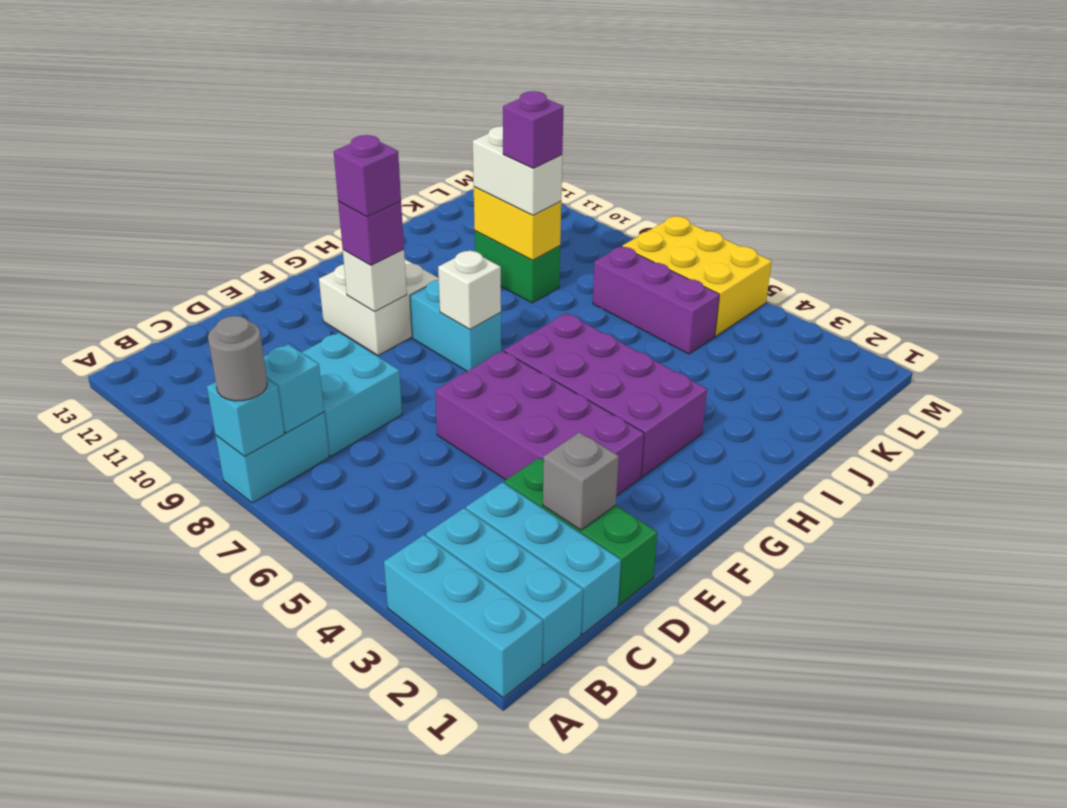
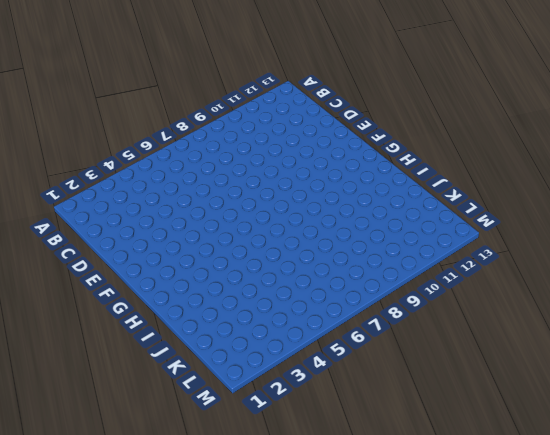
none -> cyan brick A1:A3 level 1
none -> cyan brick A8:B8 level 1
none -> cyan brick B1:B3 level 1

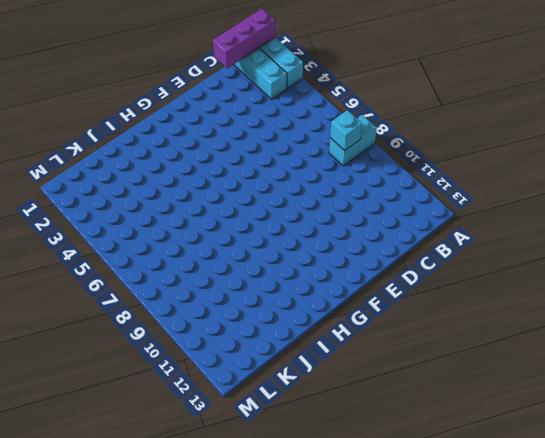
purple brick A1:C1 level 2 -> purple brick K5:K7 level 1
none -> cyan brick C1:C3 level 1
none -> cyan brick C8:D9 level 1
none -> green brick D1:D3 level 1

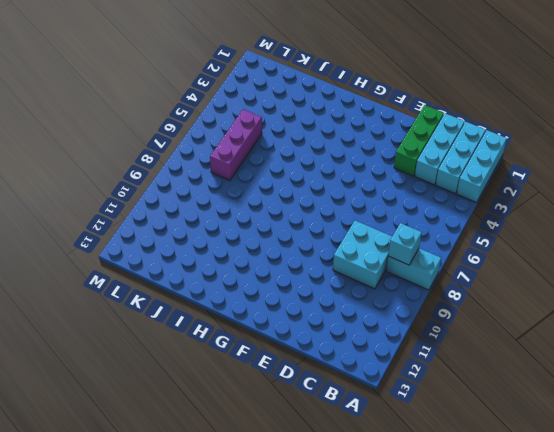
none -> purple brick E3:F6 level 1
none -> white brick F10:G11 level 1
none -> purple brick G3:H6 level 1

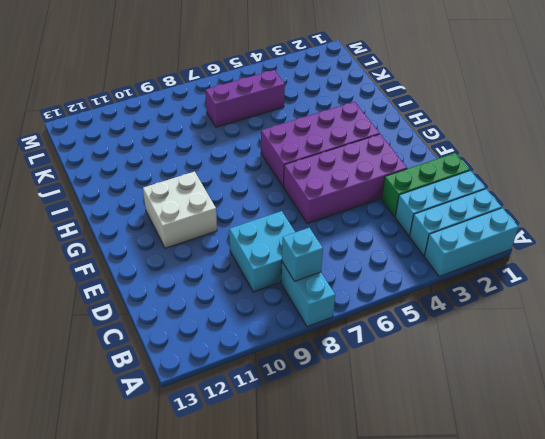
none -> cyan brick G8:G9 level 1
none -> green brick J9:J10 level 1
none -> yellow brick L5:M7 level 1

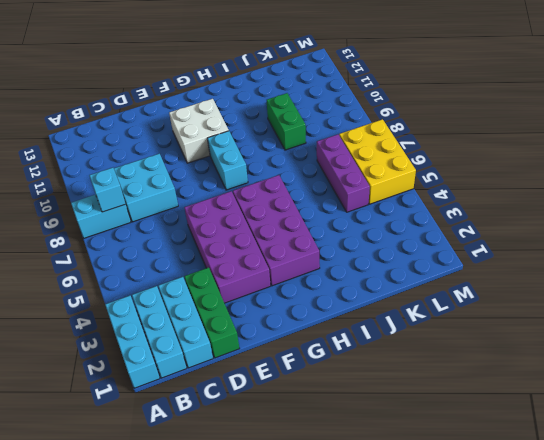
none -> cyan brick A8 level 2
none -> grey brick D2 level 2
none -> white brick F10 level 2

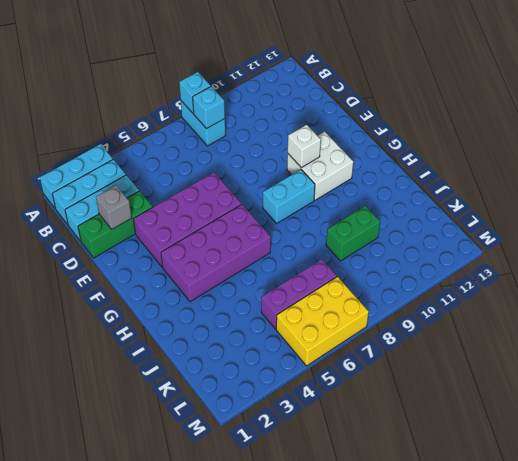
none -> cyan brick C8:D9 level 1
none -> white brick G8 level 2
none -> yellow brick J9:J10 level 2

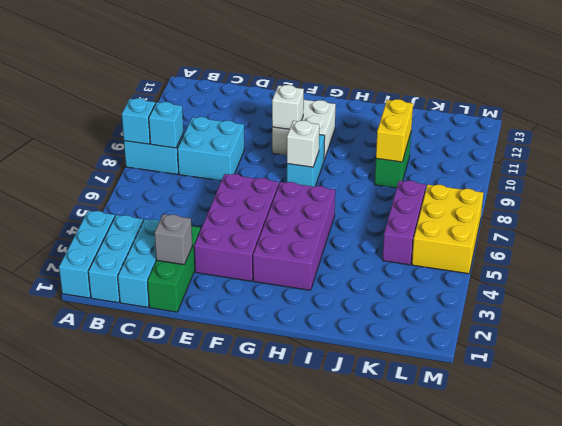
none -> grey round brick A8 level 3
none -> purple brick F10 level 3
none -> white brick J9:J10 level 3

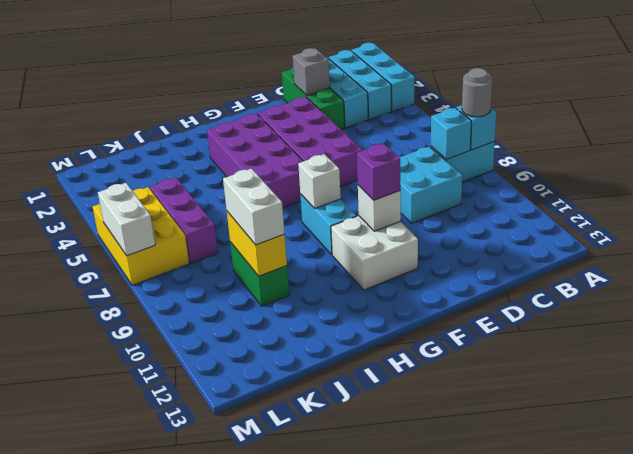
white brick M6:M7 level 2 -> none
none -> purple brick F10 level 4
none -> purple brick J9 level 4

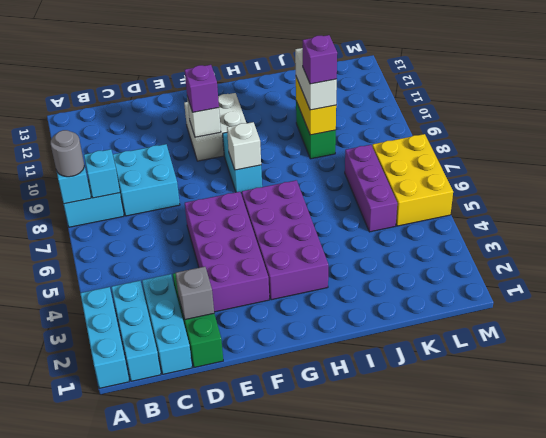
none -> purple brick F10 level 4

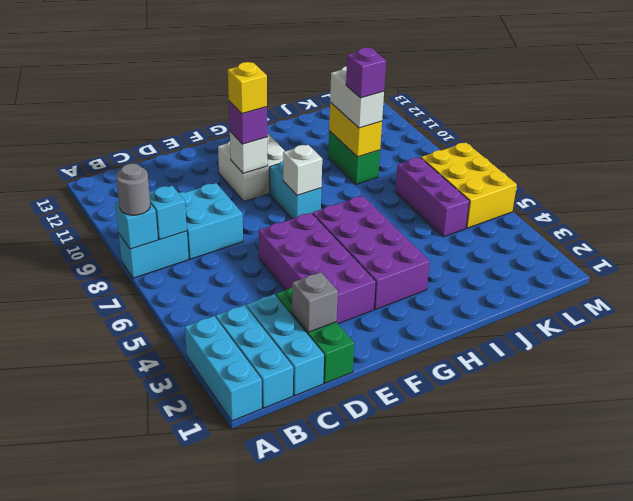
yellow brick F10 level 4 -> purple brick F10 level 4

